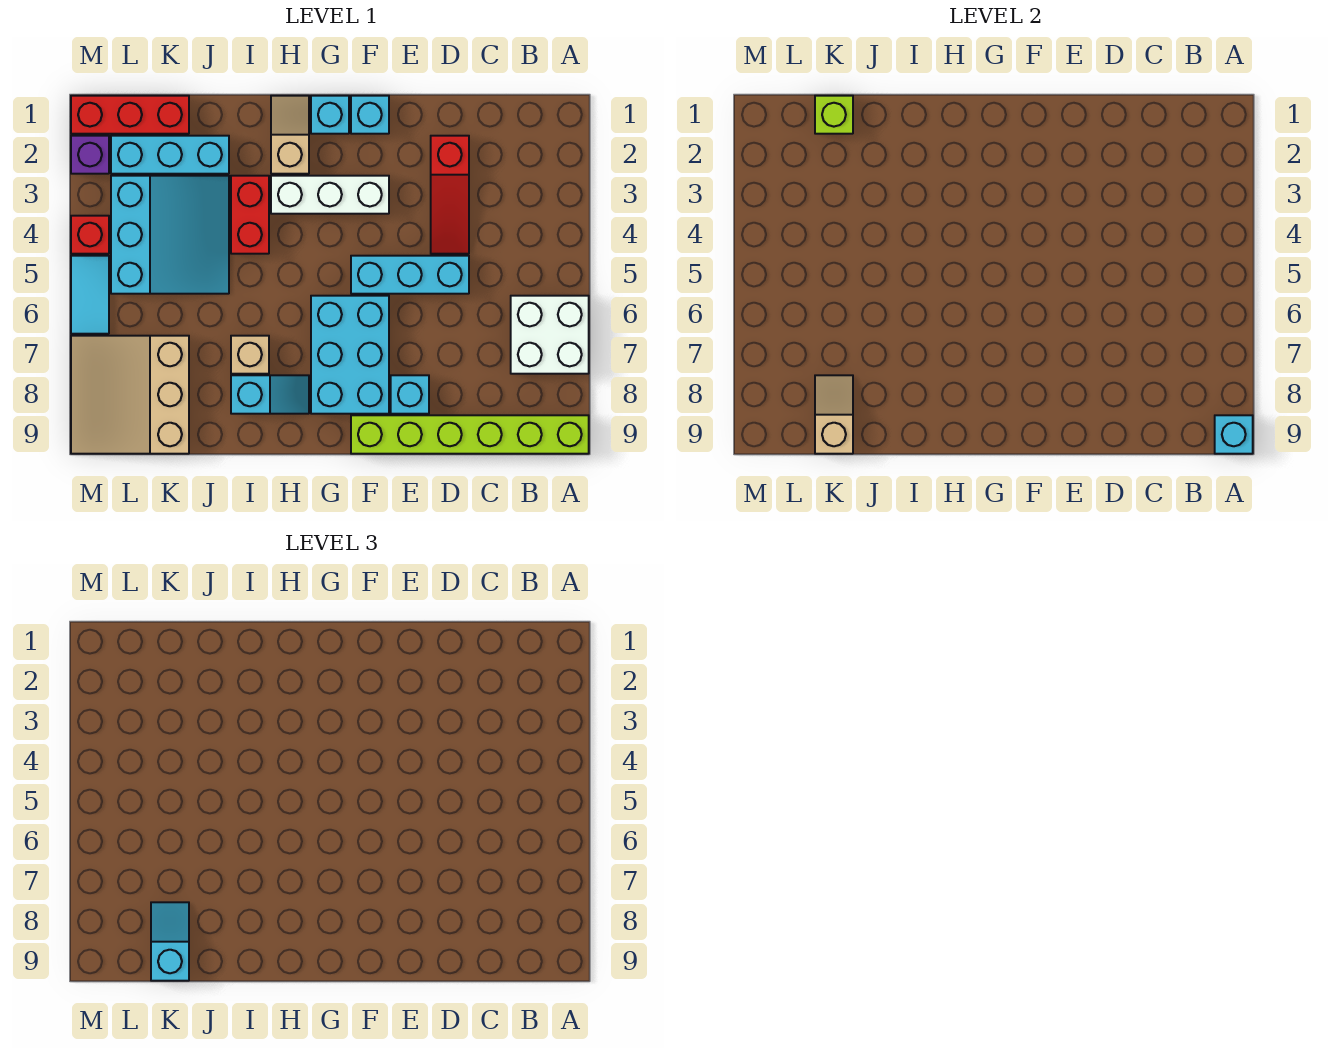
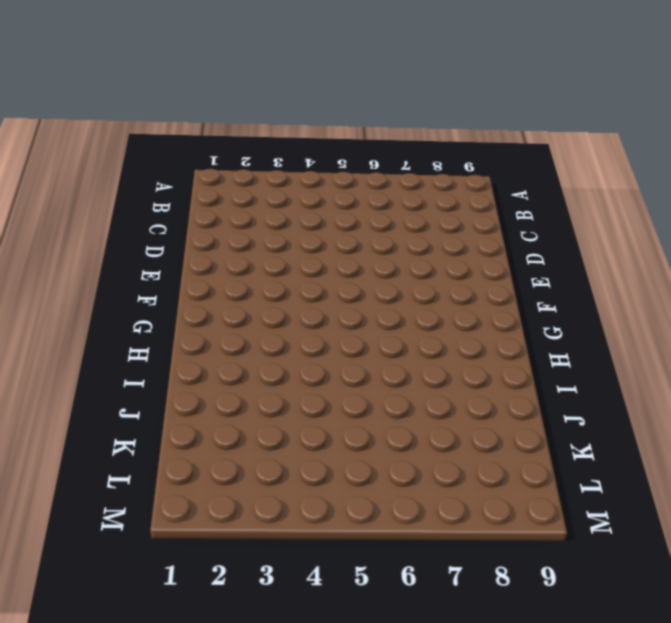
none -> white brick A6:B7 level 1
none -> lime brick A9:F9 level 1
none -> red slope D2:D4 level 1 top 2

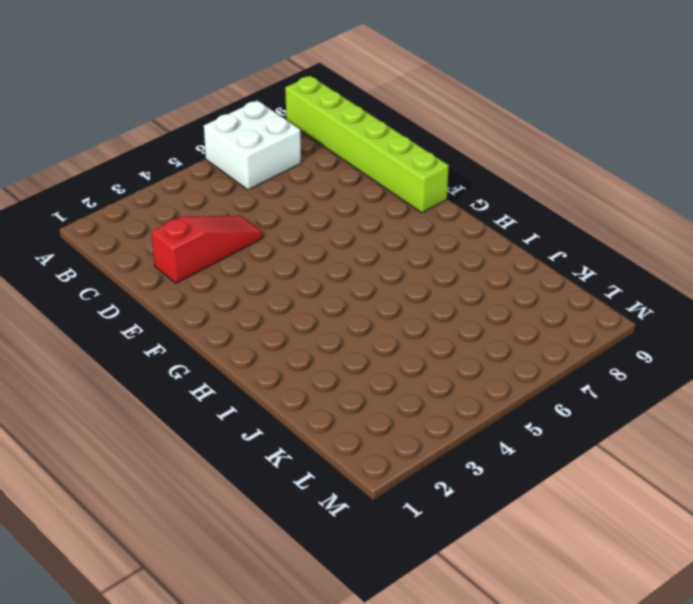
none -> cyan brick D5:F5 level 1
none -> cyan brick E8 level 1
none -> cyan brick F1 level 1

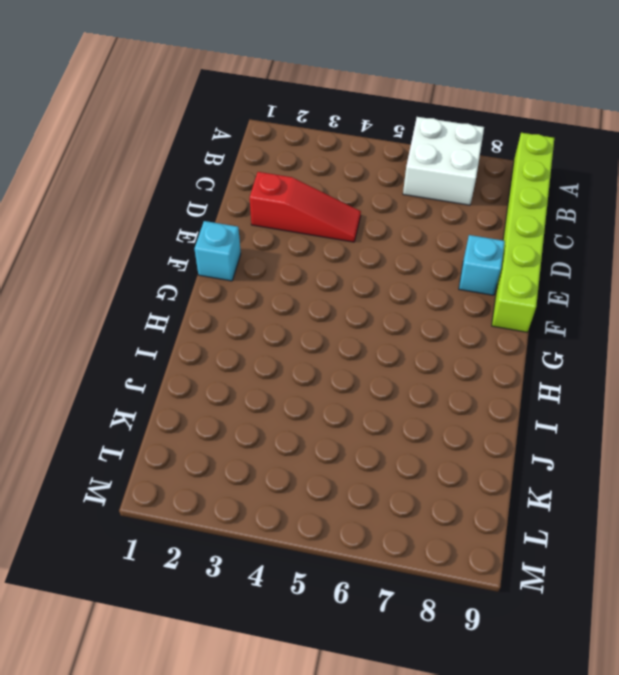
none -> cyan brick D5:F5 level 1
none -> white brick F3:H3 level 1
none -> cyan brick F6:G8 level 1

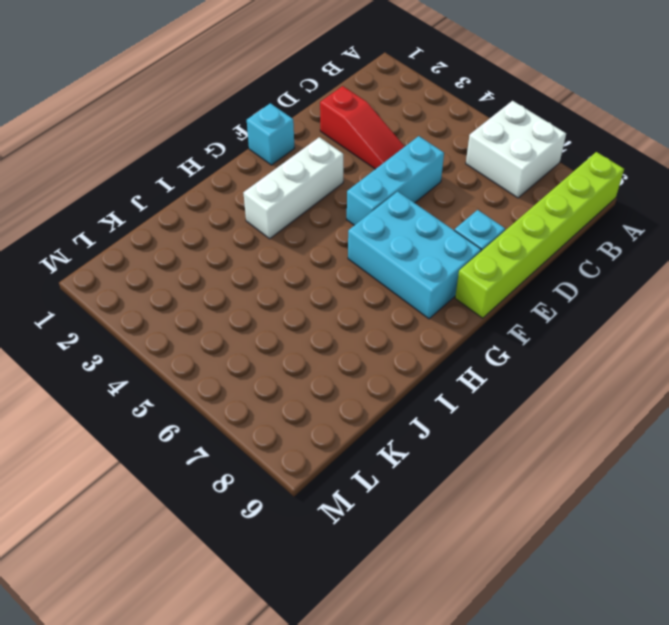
none -> cyan brick G1 level 1
none -> tan slope H1:H2 level 1 top 2
none -> cyan slope H8:I8 level 1 top I

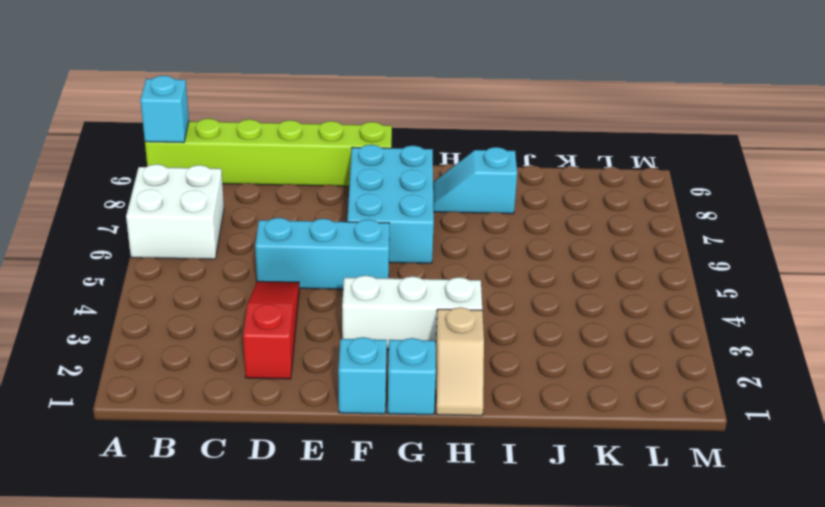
none -> cyan brick E8 level 1
none -> red brick I3:I4 level 1
none -> tan brick I7 level 1

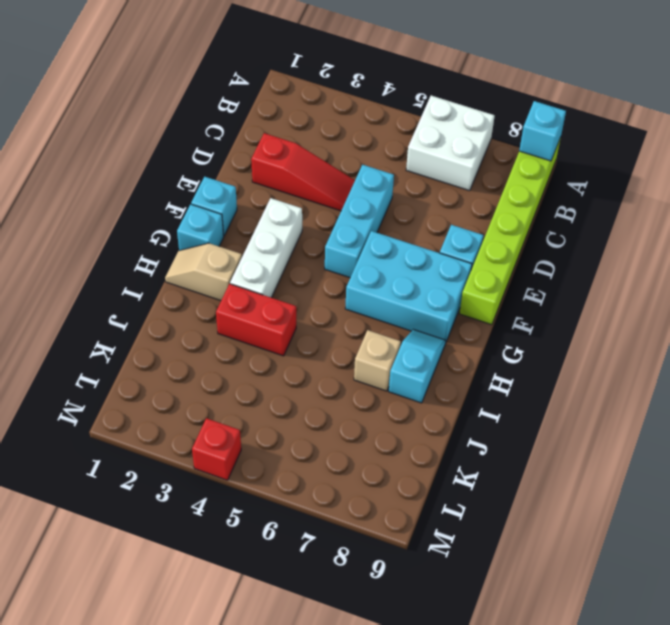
none -> cyan brick J2:L2 level 1
none -> cyan slope J3:L5 level 1 top L
none -> red brick K1:M1 level 1

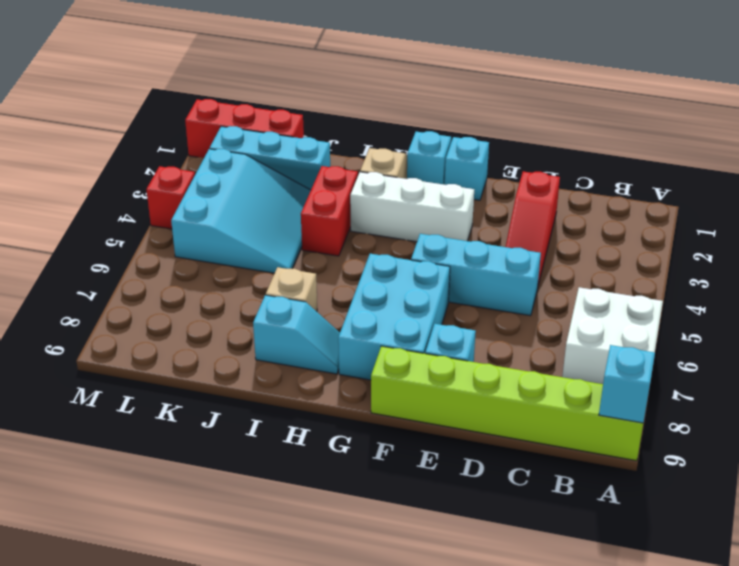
none -> tan slope K7:M9 level 1 top K
none -> purple brick M2 level 1
none -> cyan tile M5:M6 level 1

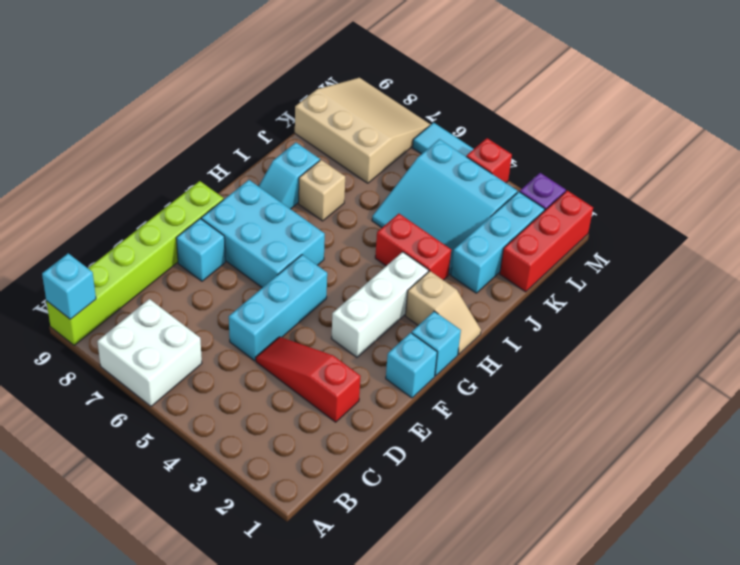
none -> lime brick K1 level 2
none -> tan slope K8:K9 level 2 top 9
none -> cyan slope K8:K9 level 3 top 9

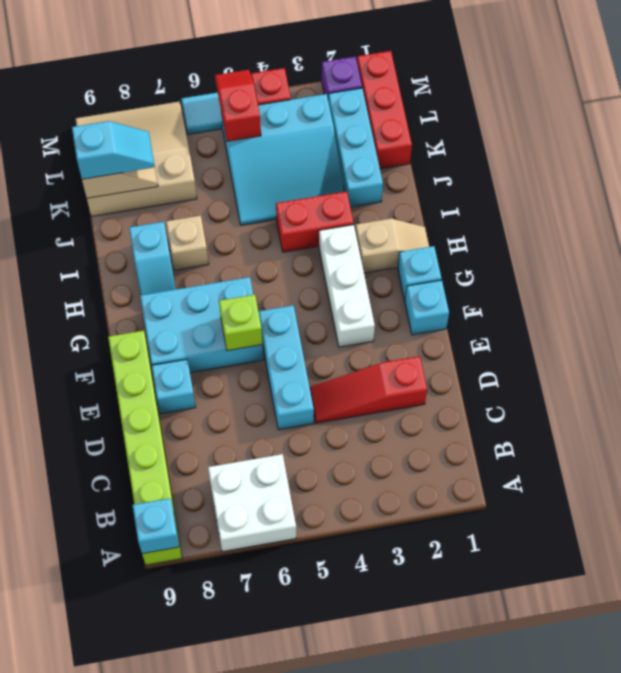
lime brick F6 level 2 -> lime brick K1 level 2
red slope L5:M5 level 2 top L -> none

